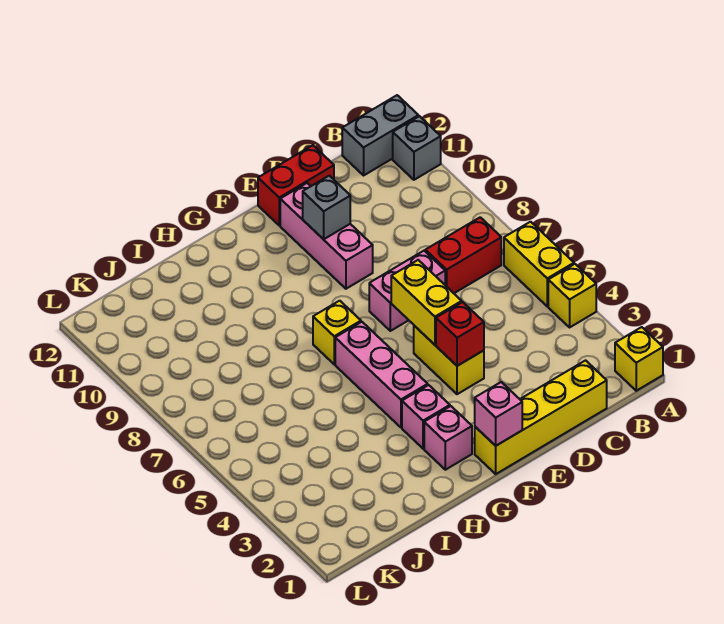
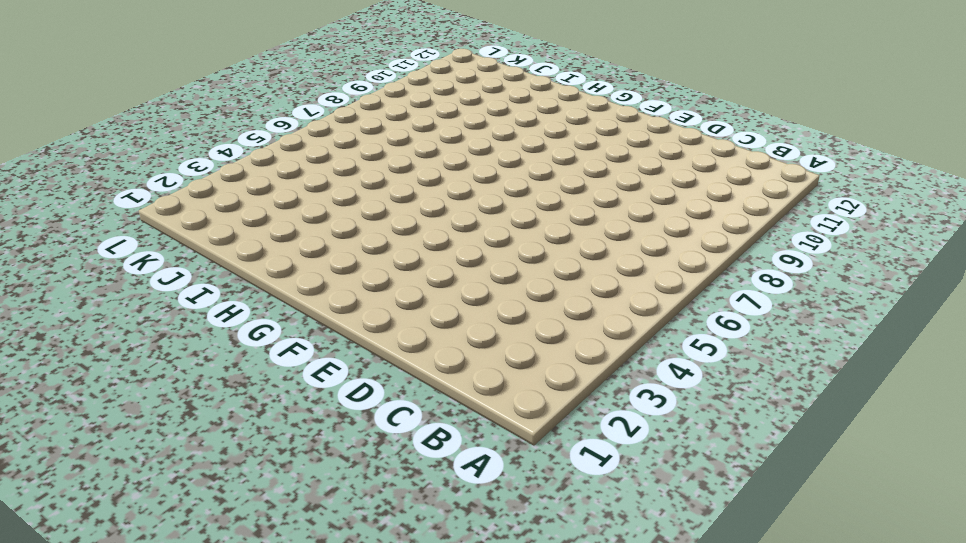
none -> yellow brick A1 level 1
none -> yellow brick A4 level 1
none -> yellow brick A5:A6 level 1

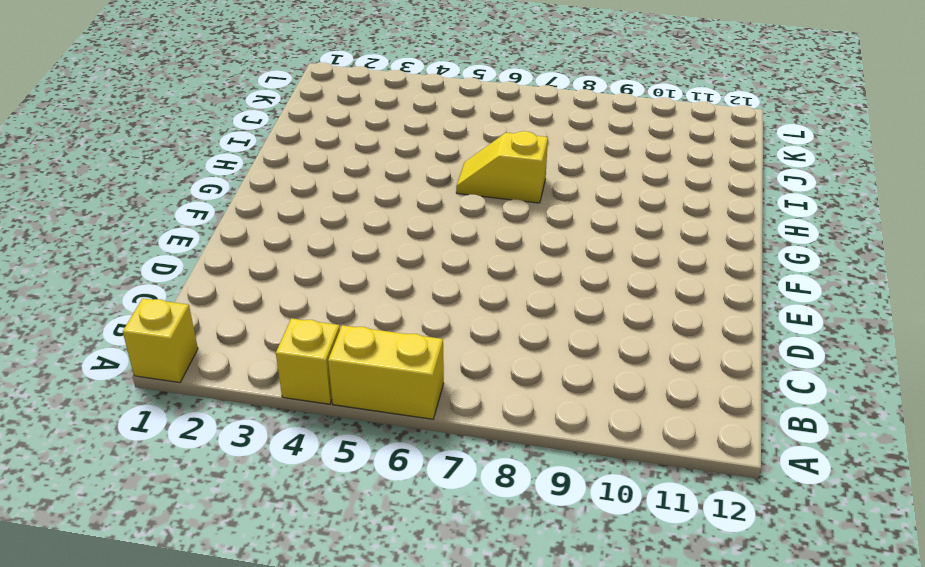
yellow slope H6:H7 level 1 top 7 -> none
none -> grey brick A11 level 1
none -> grey brick A12:B12 level 1
none -> red brick B7:C7 level 1

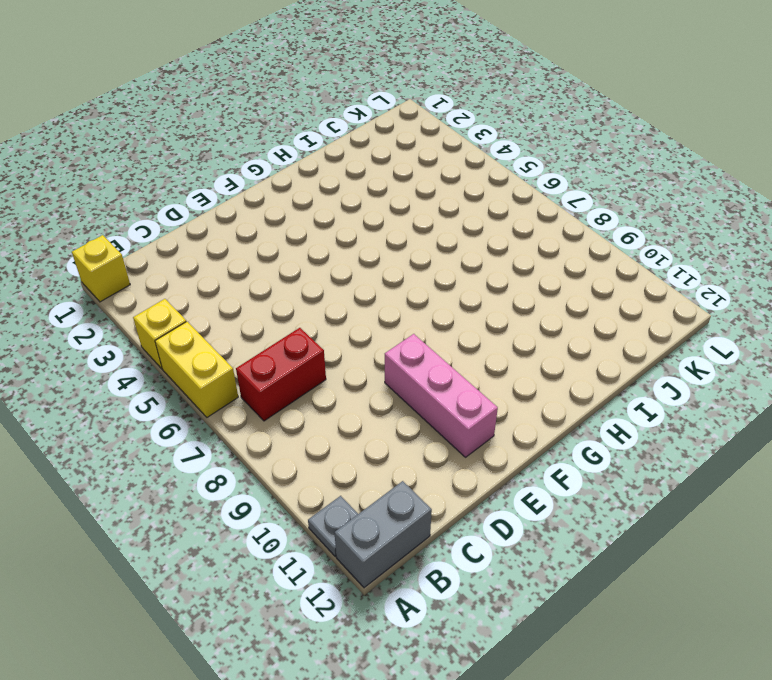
grey plate A11 level 1 -> grey brick A11 level 1
none -> yellow brick C1:F1 level 1
none -> pink brick D7:E7 level 1
none -> red brick D12:E12 level 1

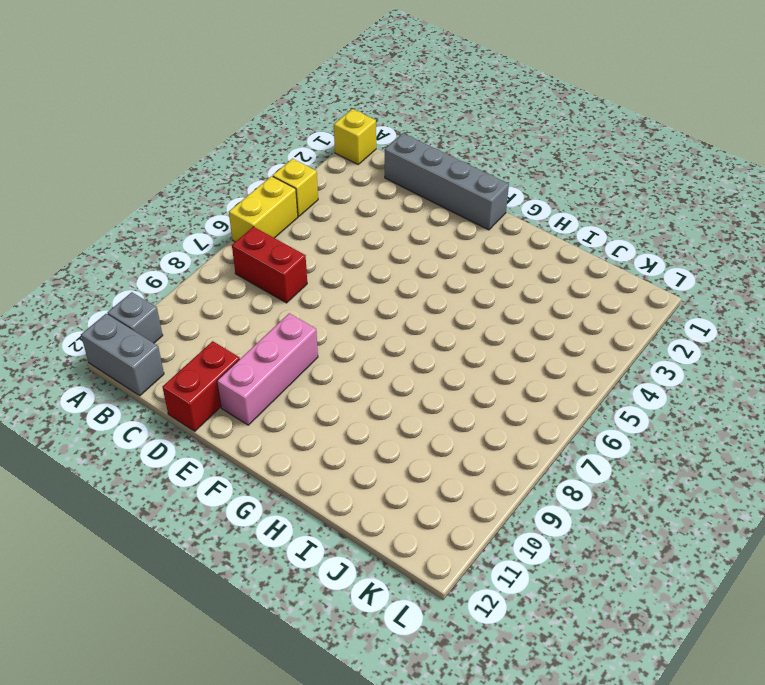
grey brick C1:F1 level 1 -> yellow brick C1:F1 level 1
red brick D11:D12 level 1 -> red brick D12:E12 level 1
none -> pink brick D7:E7 level 1
none -> yellow brick E4:E5 level 1
none -> pink brick G2 level 1

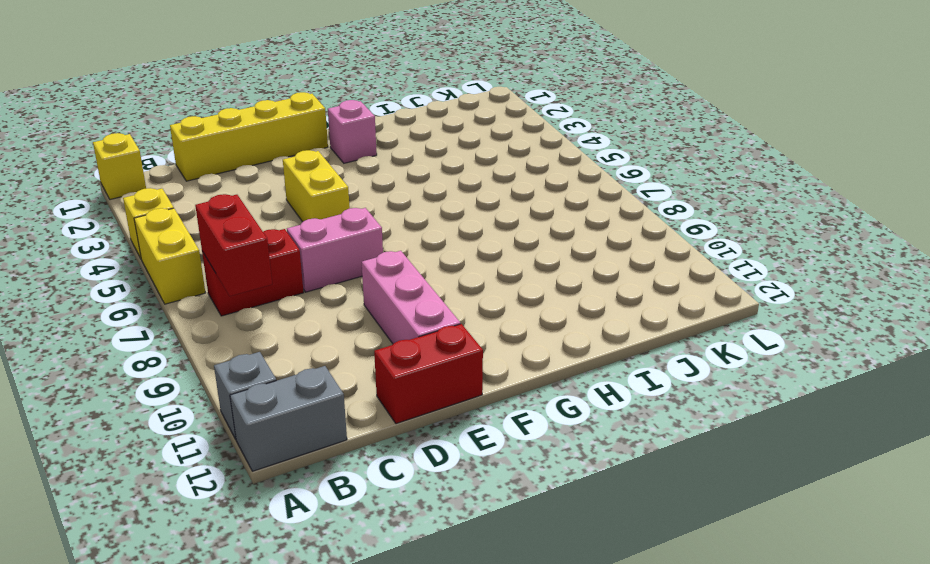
red brick B7:B8 level 2 -> none
none -> pink brick G3 level 1
none -> pink brick G4:G6 level 1
none -> yellow brick G7 level 1

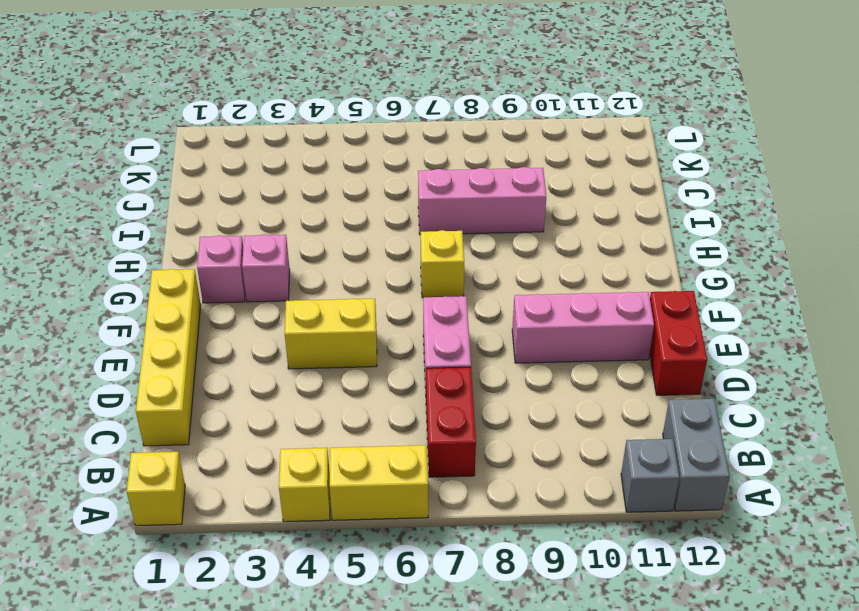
pink brick I7:I9 level 1 -> pink brick G4:G6 level 1
none -> red brick E4 level 2
none -> yellow brick E5:E6 level 2
none -> grey brick E10 level 2

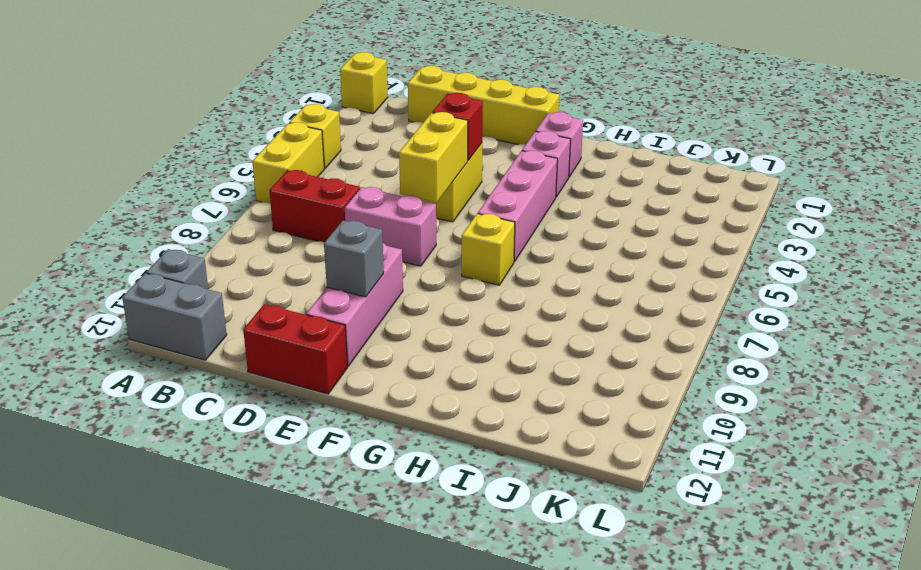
none -> pink brick F1 level 2

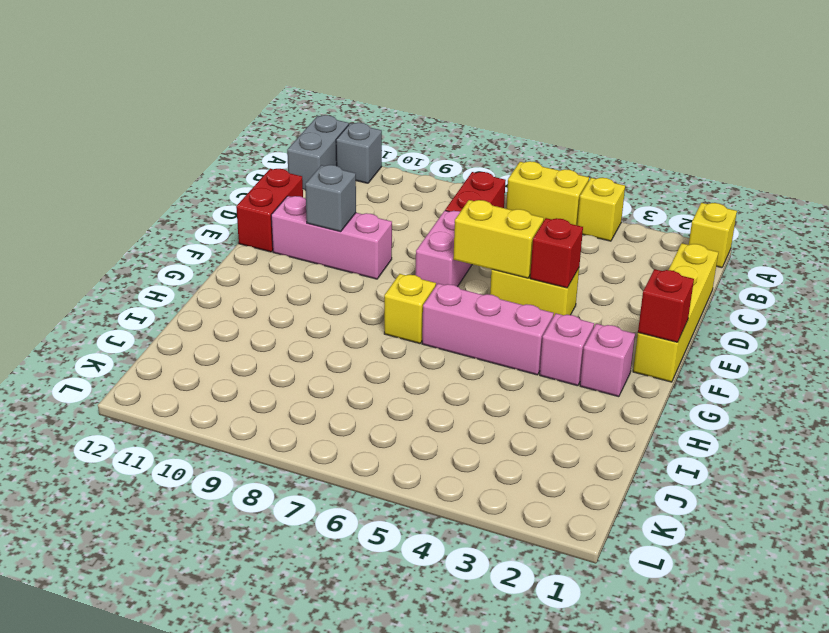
red brick F1 level 2 -> pink brick F1 level 2

